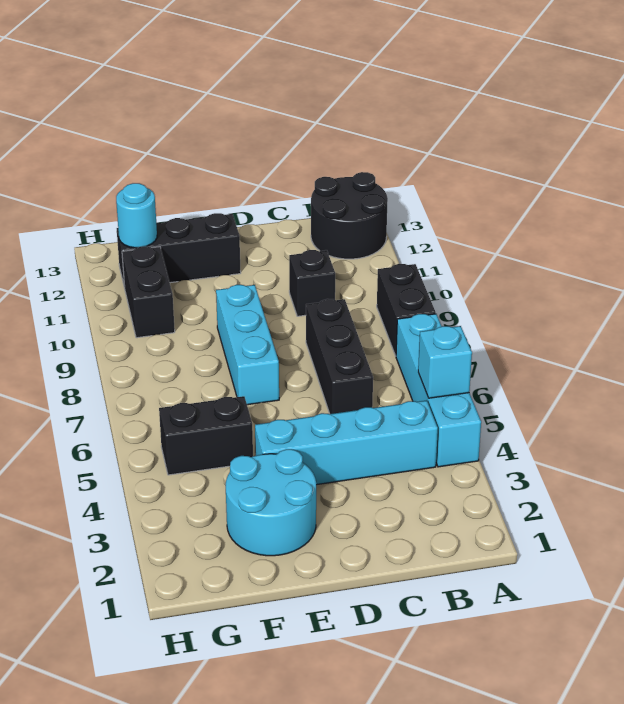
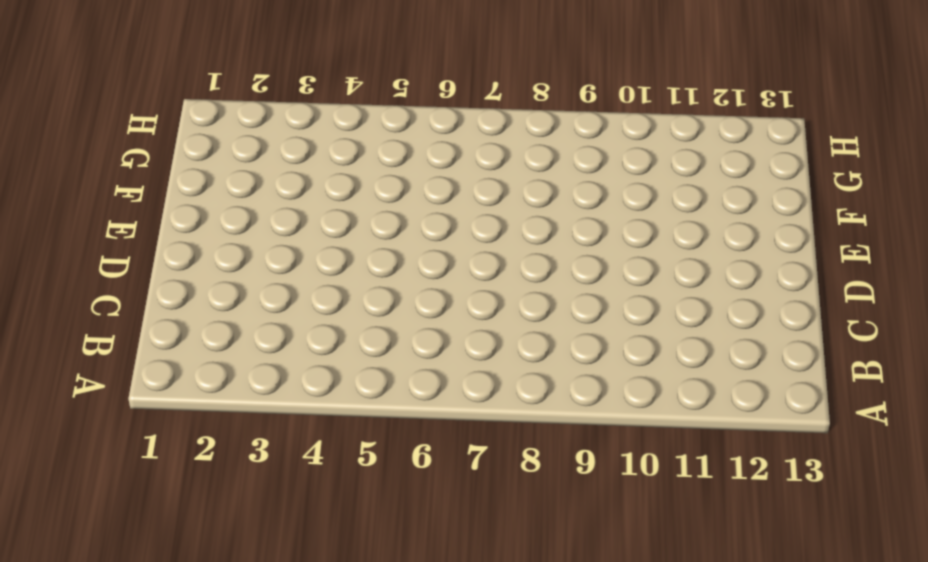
none -> cyan brick A4:A7 level 1
none -> black brick A8:A9 level 1
none -> black round brick A12:B13 level 1

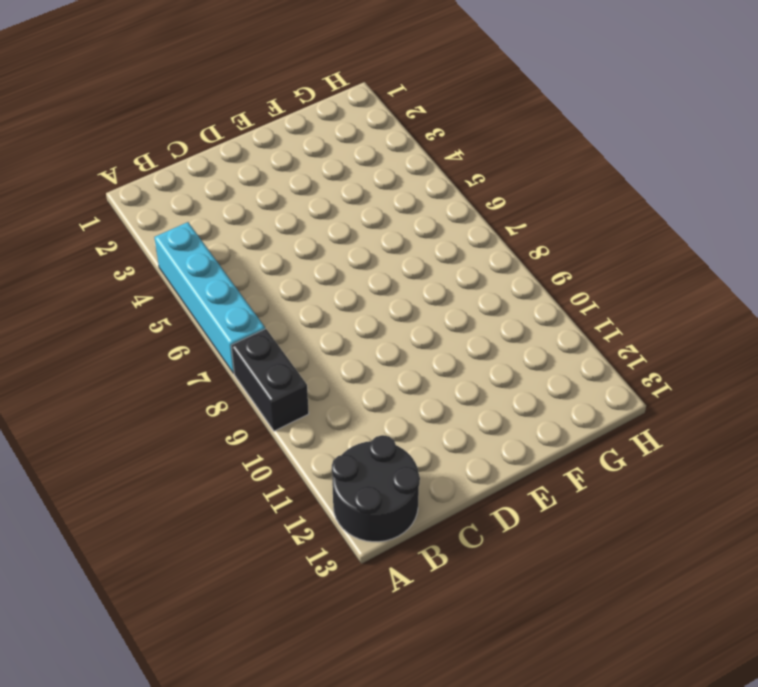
none -> cyan brick B4:E4 level 1
none -> black brick C6:C8 level 1
none -> black brick C10 level 1

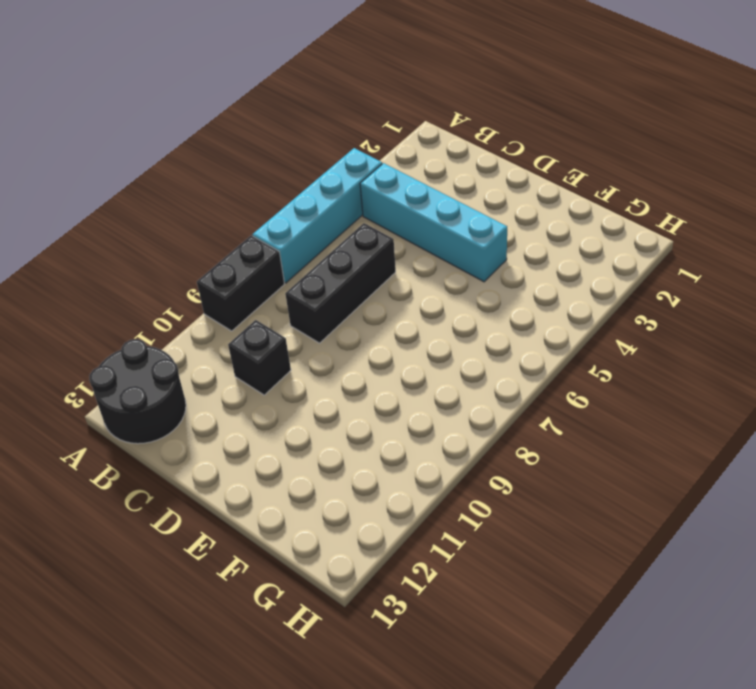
none -> cyan round brick E2:F3 level 1
none -> cyan brick E7:E9 level 1
none -> black brick E12:G12 level 1

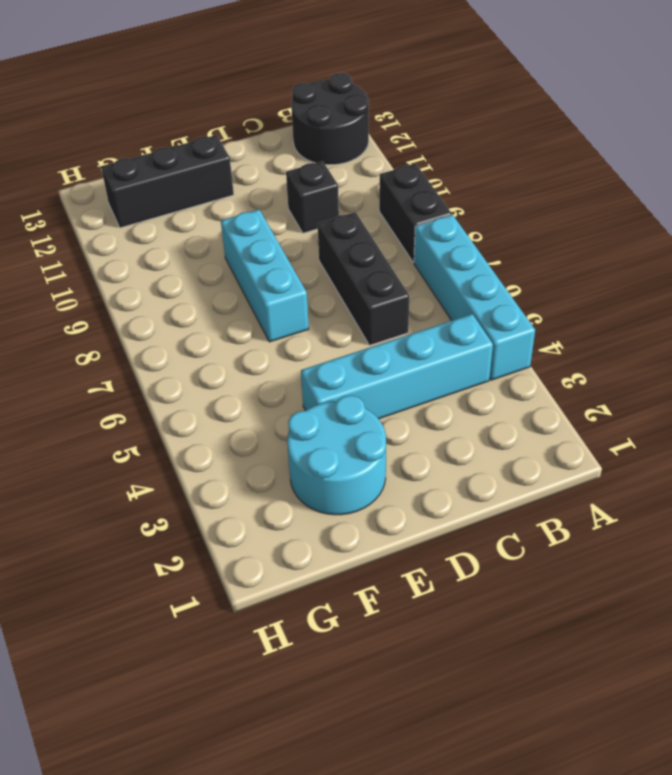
none -> black brick F5:G5 level 1
none -> black brick G10:G11 level 1
none -> cyan brick A5 level 2

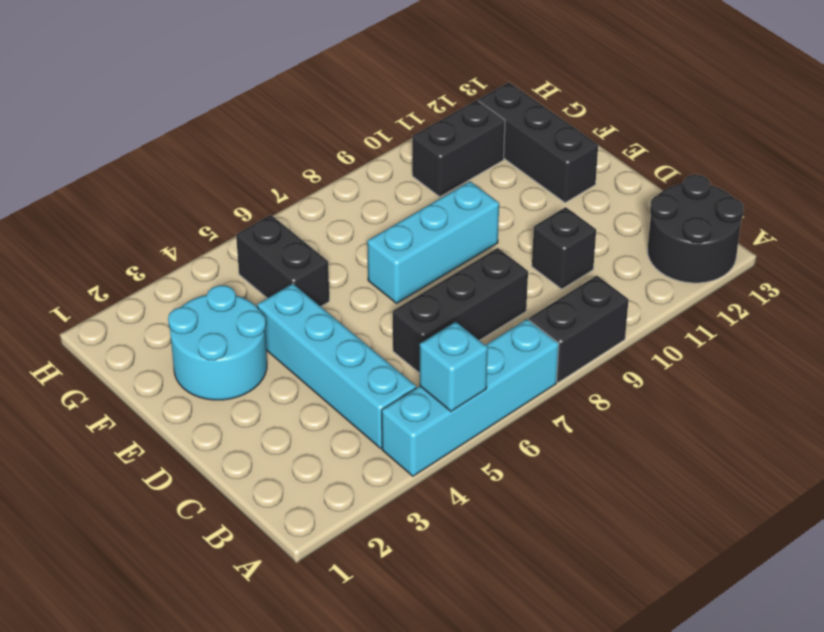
none -> cyan round brick G12 level 2

